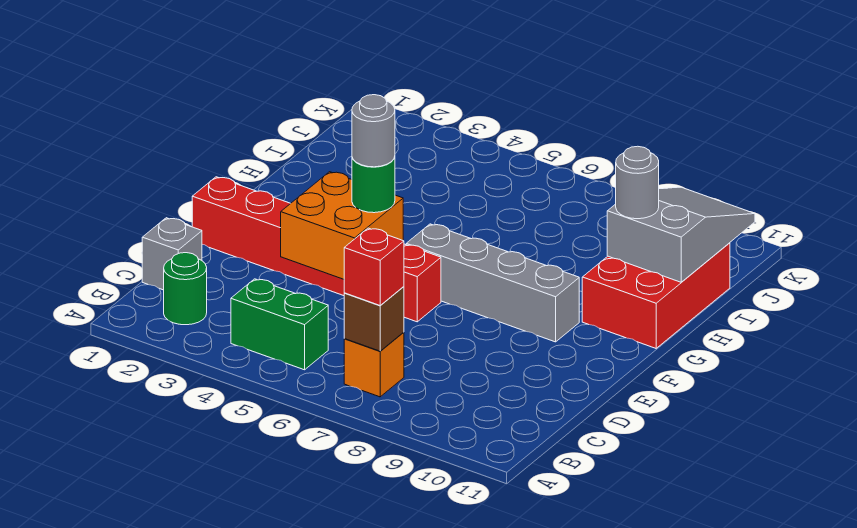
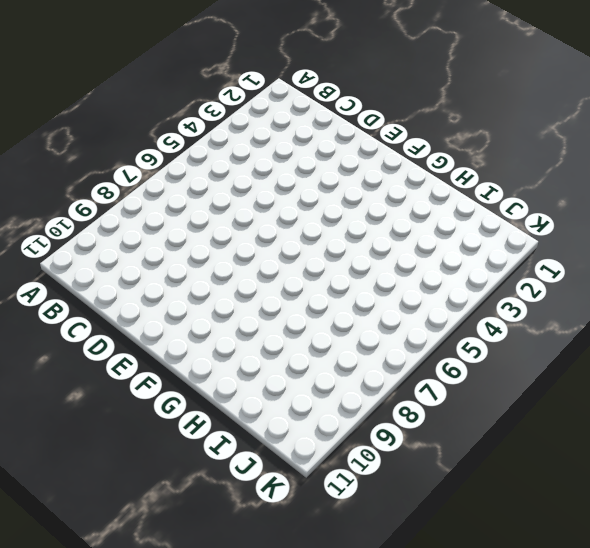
none -> green round brick B2 level 1
none -> green brick B4:B5 level 1
none -> orange brick B7 level 1

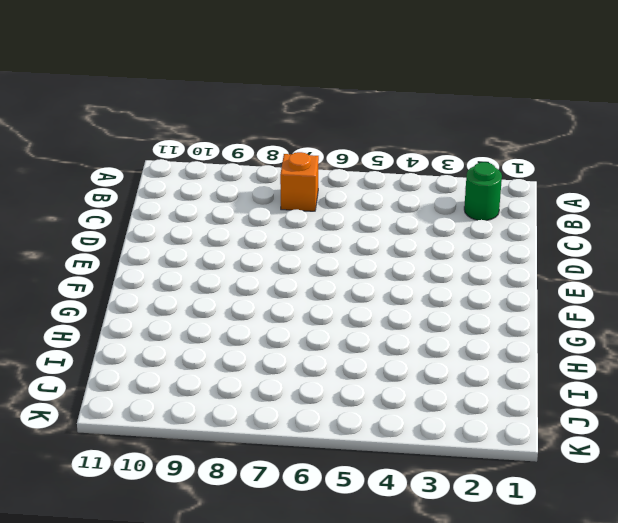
none -> green brick B4:B5 level 1
none -> grey brick C1 level 1
none -> red brick E1:E6 level 1

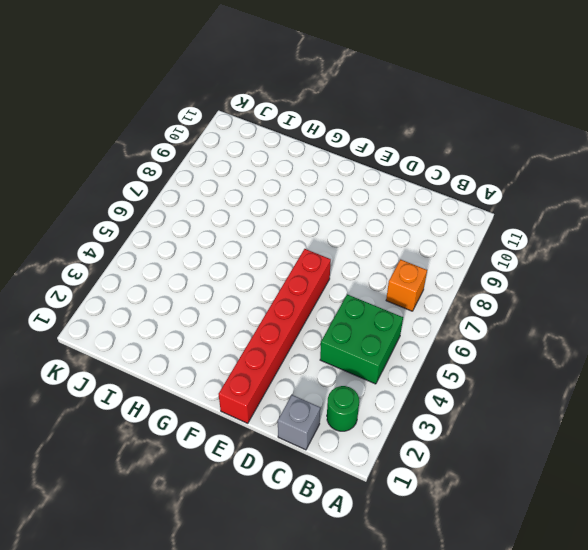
green brick B4:C5 level 1 -> green brick B4:B5 level 1
none -> grey brick F6:F9 level 1
none -> red brick G10:I11 level 1
none -> brown brick B7 level 2

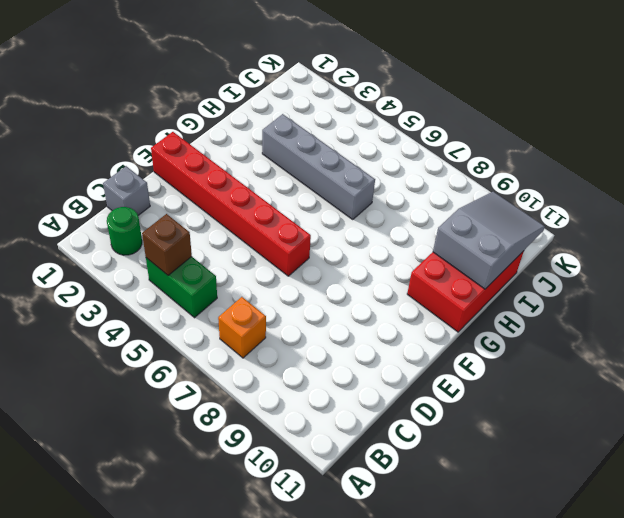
brown brick B4 level 2 -> brown brick B7 level 2
grey brick H3:H6 level 1 -> grey brick F6:F9 level 1
none -> orange brick D4:E5 level 2
none -> red brick B7 level 3
none -> green round brick E5 level 3

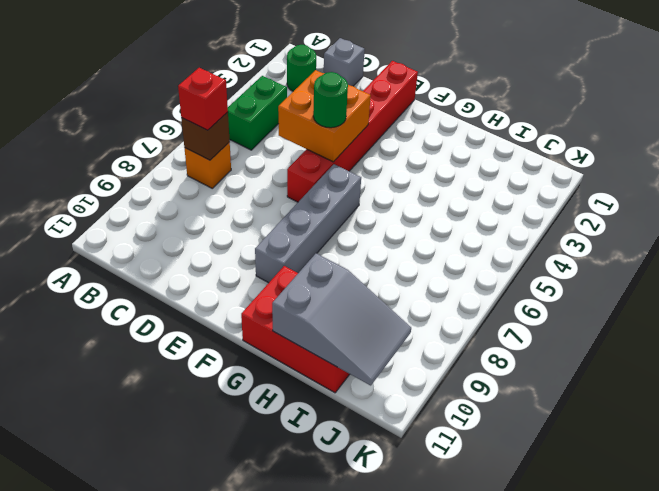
none -> grey round brick H10 level 3
none -> grey round brick E5 level 4

